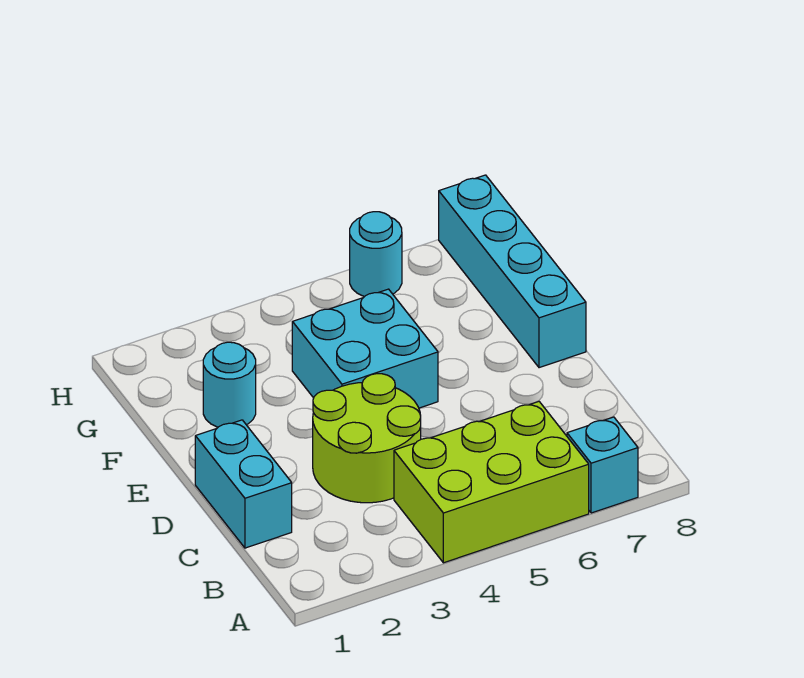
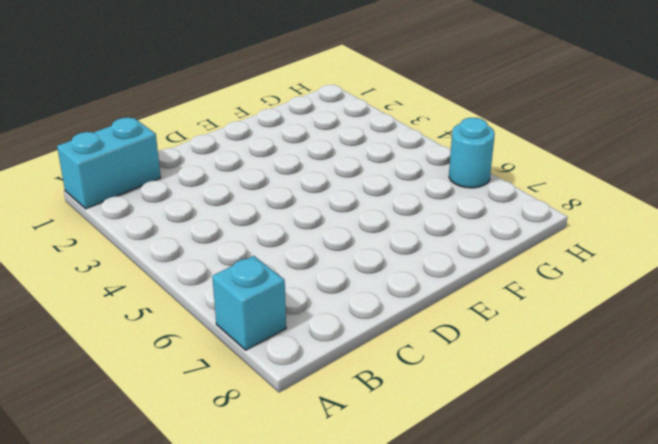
cyan brick A1:B1 level 1 -> cyan brick C1:D1 level 1
none -> lime brick A4:B6 level 1
none -> lime round brick C3:D4 level 1

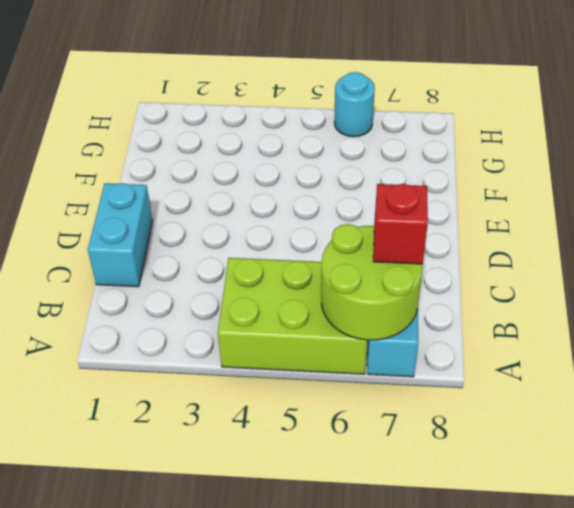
lime round brick A6:B7 level 2 -> lime round brick C3:D4 level 1
red brick B7 level 3 -> none
none -> cyan brick E4:F5 level 1
none -> cyan brick E8:H8 level 1

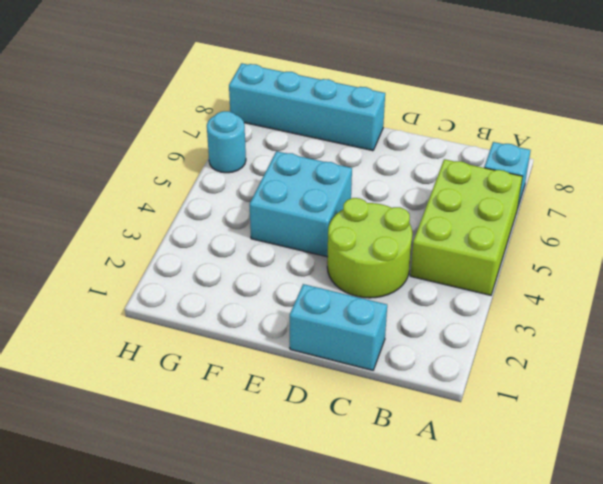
none -> cyan round brick F2 level 1

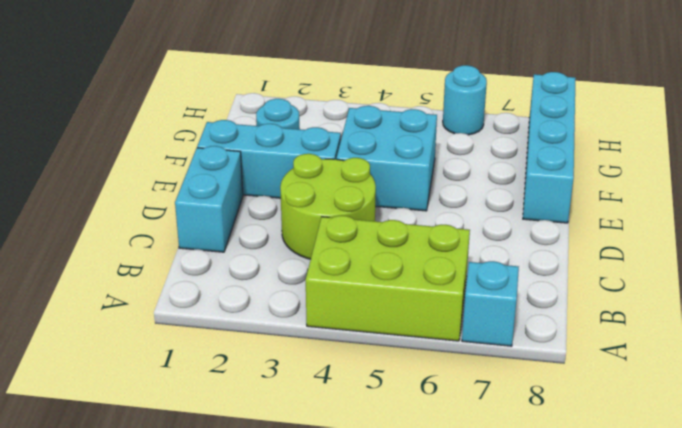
cyan brick E1:E3 level 1 -> none

